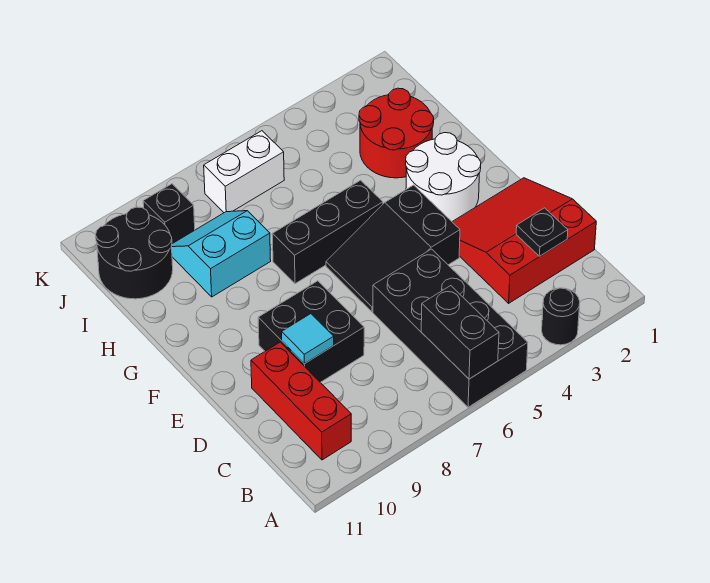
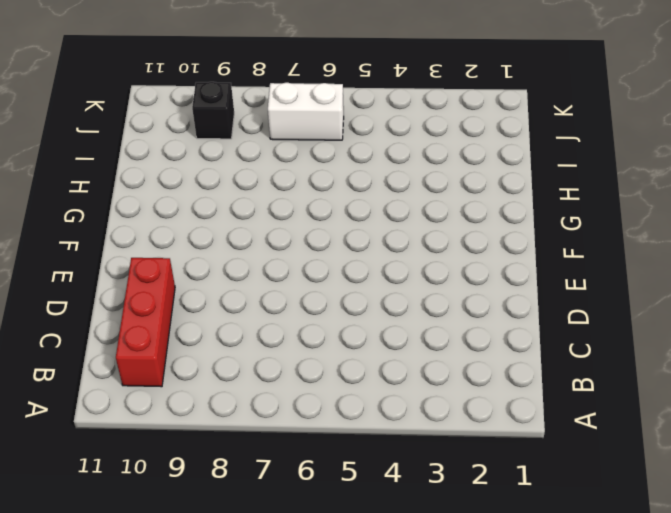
none -> black round brick A3 level 1
none -> black brick A5:D6 level 1
none -> red slope C1:E3 level 1 top C

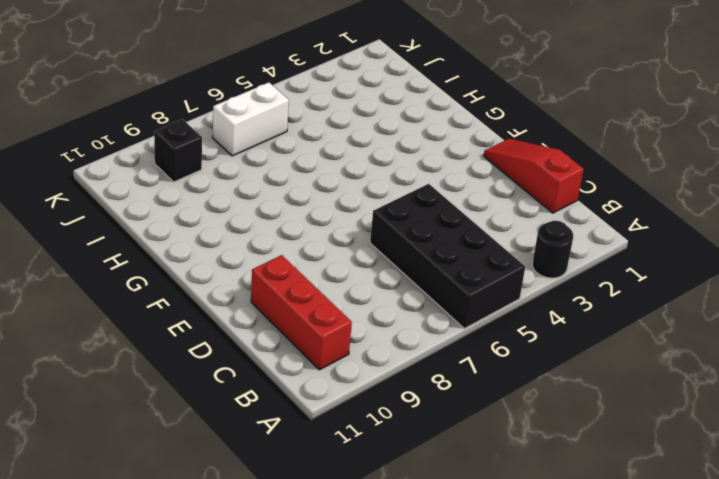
red slope C1:E1 level 1 top C -> red slope C1:E3 level 1 top C
none -> black brick D8:E9 level 1
none -> black slope E4:F6 level 1 top 4
none -> white round brick F2:G3 level 1

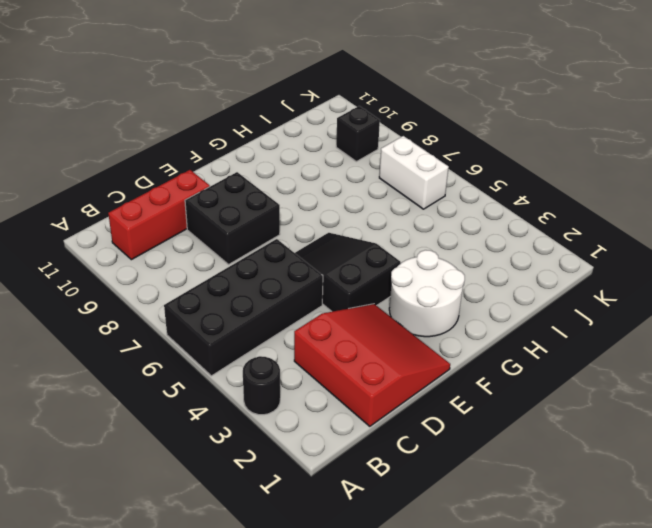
none -> black brick G5:G7 level 1
none -> red round brick H2:I3 level 1
none -> cyan slope H8:I9 level 1 top H

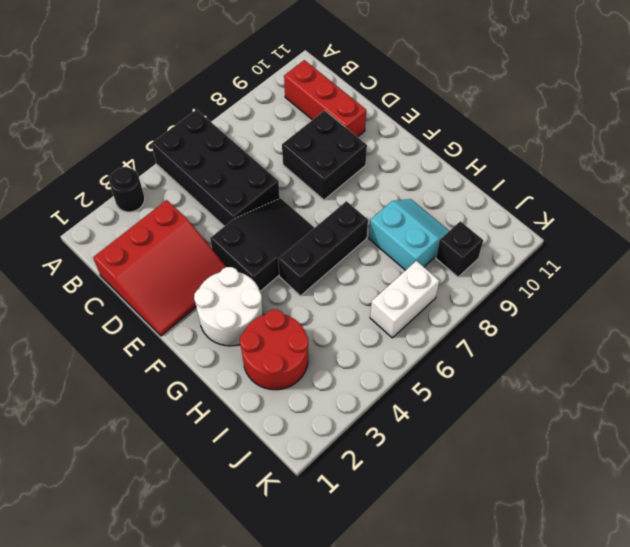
cyan slope H8:I9 level 1 top 8 -> cyan slope H8:I9 level 1 top H
none -> black round brick I10:J11 level 1
none -> black brick A6:B6 level 2
none -> black plate C2 level 2

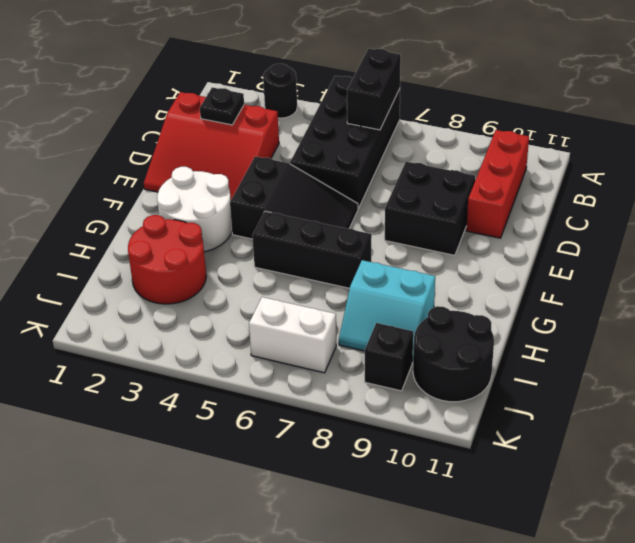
none -> cyan tile D9 level 2

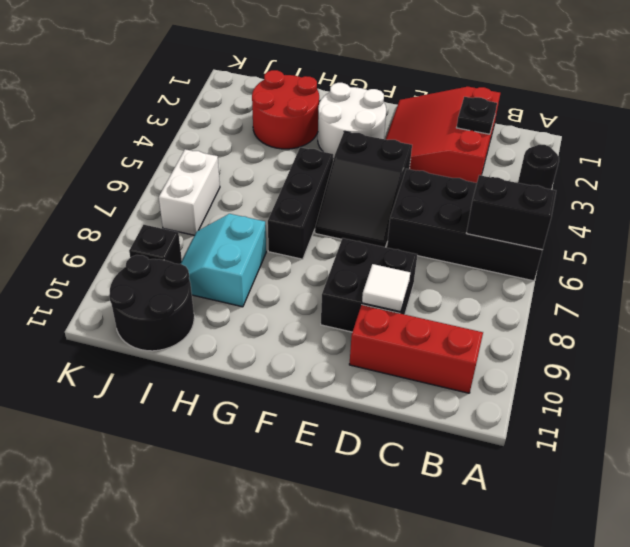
white tile D9 level 2 -> cyan tile D9 level 2

